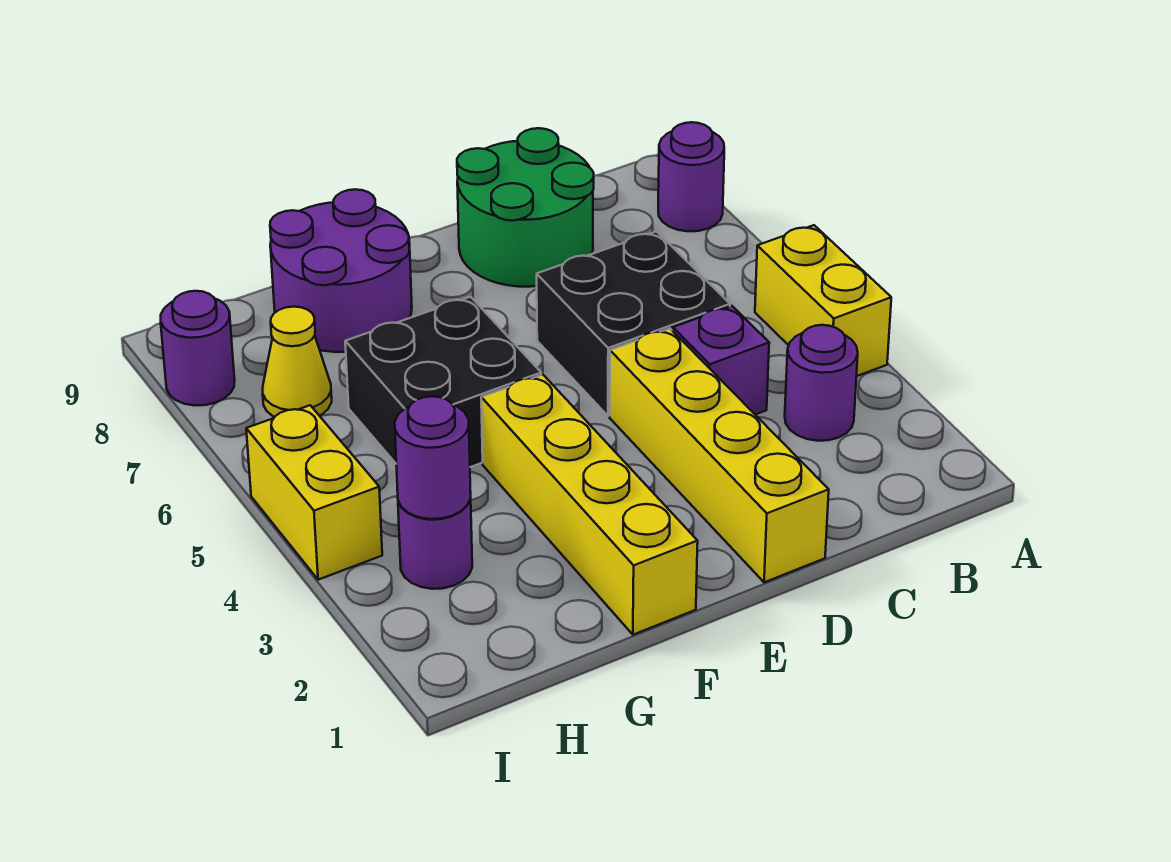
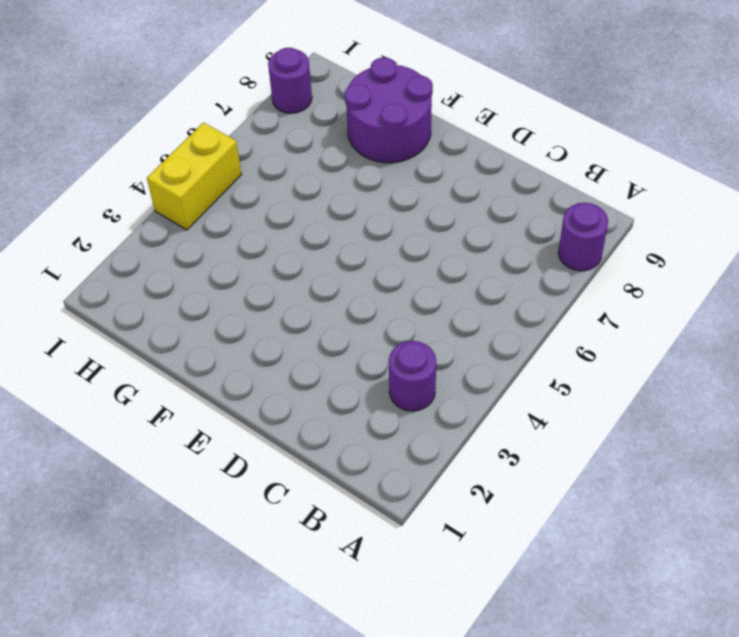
none -> yellow brick A4:A5 level 1
none -> purple brick C4 level 1
none -> black brick C5:D6 level 1

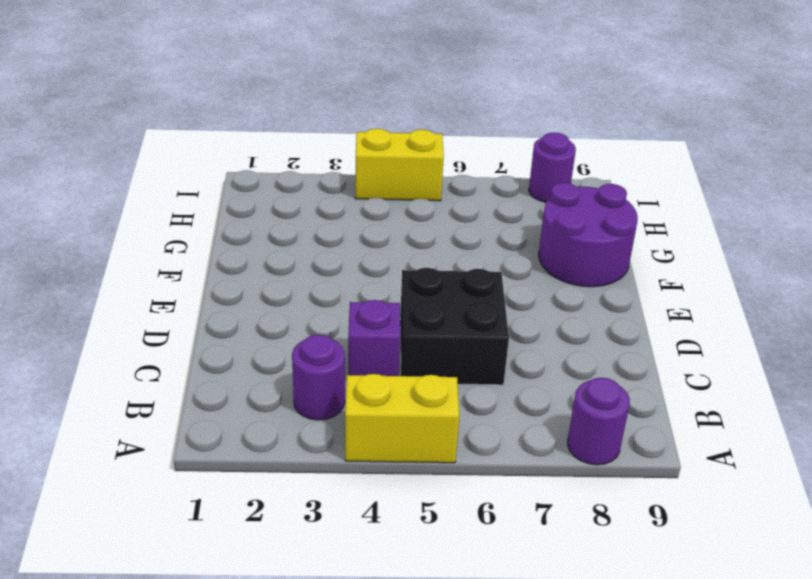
none -> green round brick C8:D9 level 1
none -> yellow brick D1:D4 level 1
none -> yellow brick F1:F4 level 1

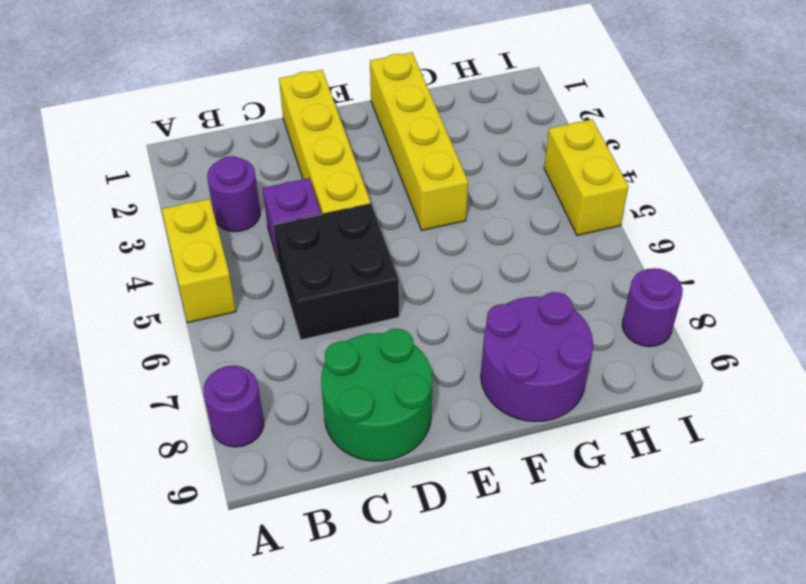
none -> black brick F5:G6 level 1
none -> purple round brick H3 level 1
none -> yellow cone H7 level 1

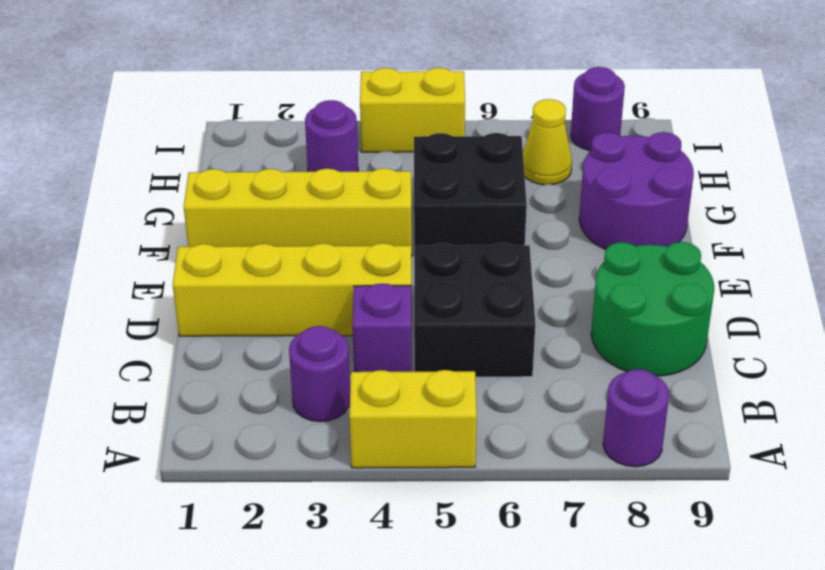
none -> purple round brick H3 level 2

